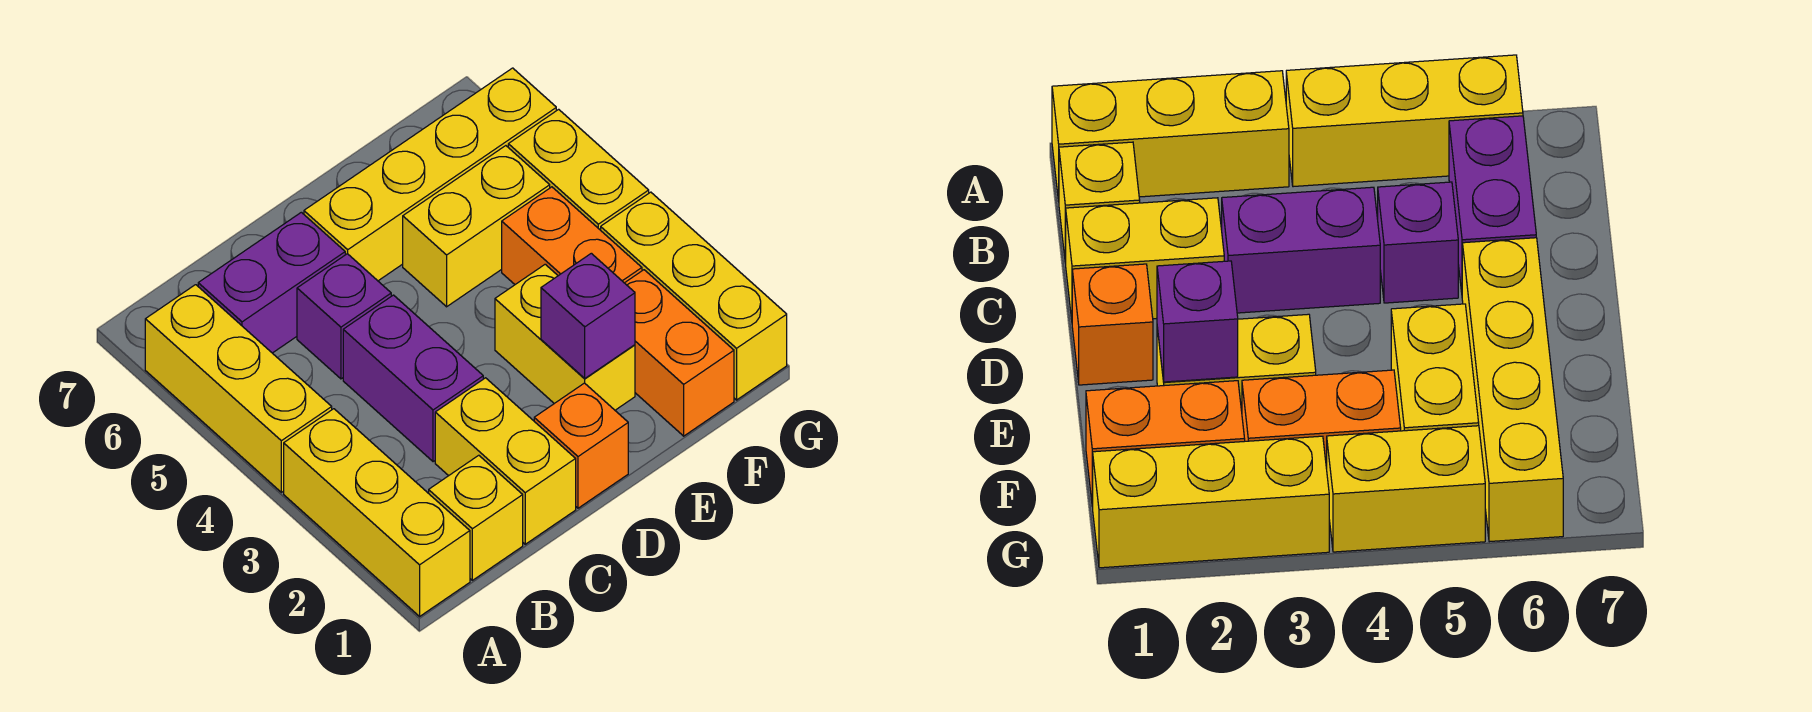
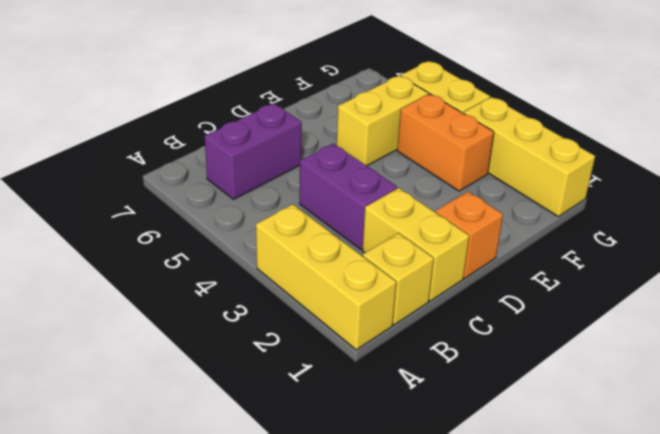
none -> yellow brick A4:A6 level 1
none -> purple brick C5 level 1
none -> yellow brick D6:G6 level 1

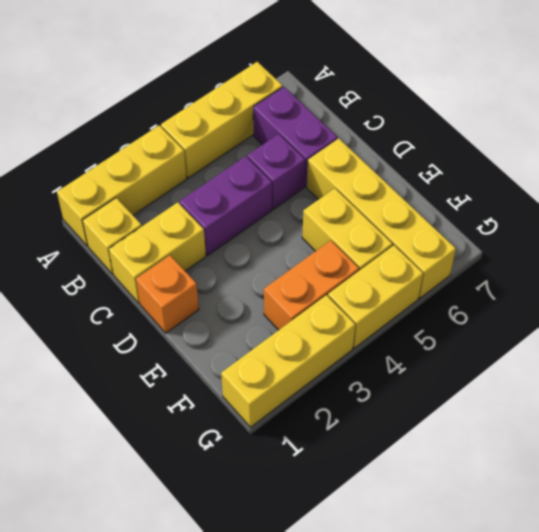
none -> yellow brick E2:E3 level 1
none -> orange brick F1:F2 level 1
none -> purple brick E2 level 2

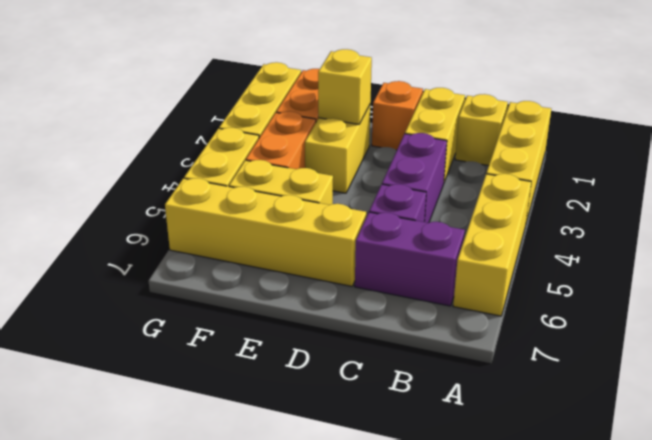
yellow brick E2 level 2 -> purple brick E2 level 2

